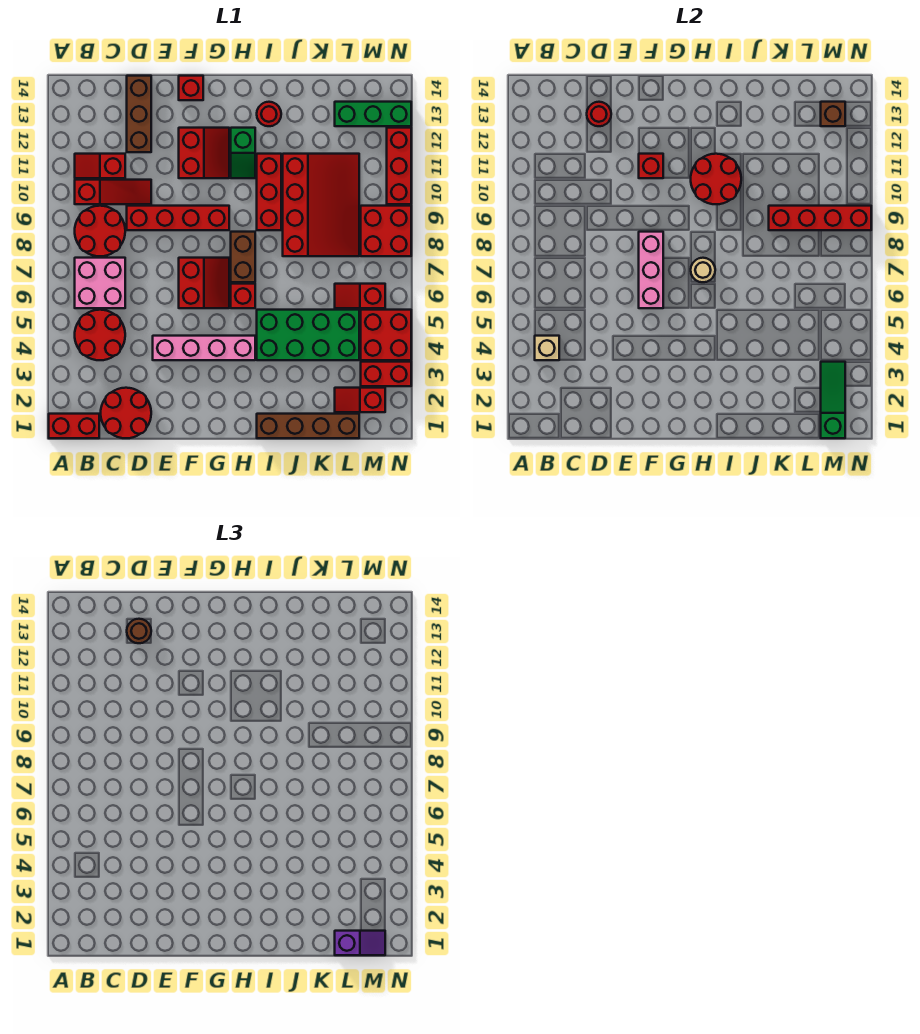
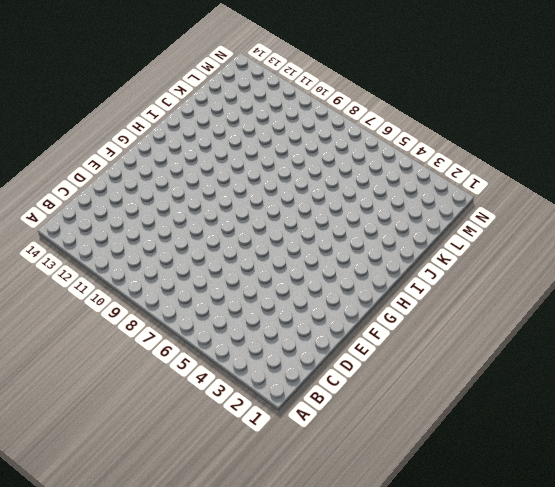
none -> red brick A1:B1 level 1
none -> red round brick B4:C5 level 1
none -> pink brick B6:C7 level 1
none -> red round brick B8:C9 level 1

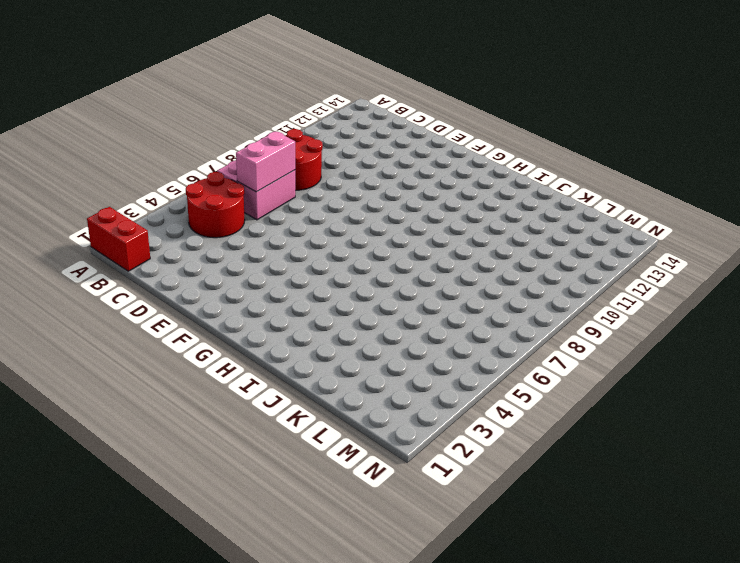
pink brick C6:C7 level 2 -> none
none -> red slope B10:D10 level 1 top B
none -> red slope B11:C11 level 1 top C
none -> red round brick C1:D2 level 1
none -> red brick D9:G9 level 1

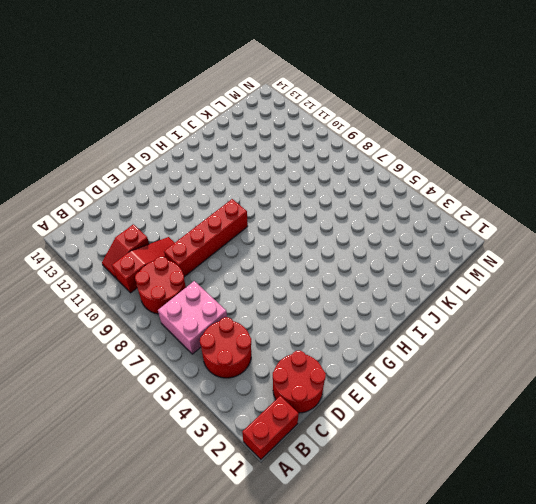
none -> brown brick D12:D14 level 1
none -> pink brick E4:H4 level 1
none -> red slope F6:G7 level 1 top F
none -> red slope F11:G12 level 1 top F

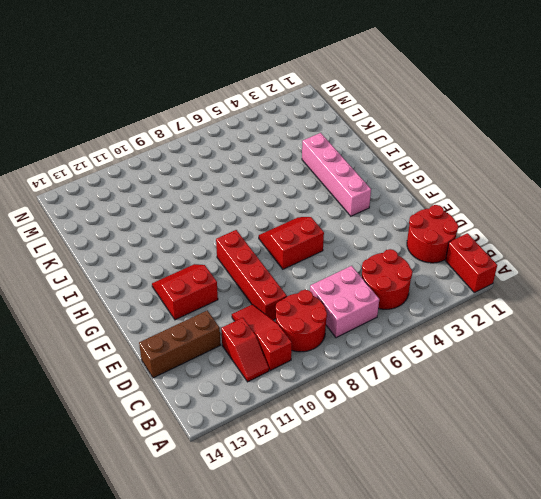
pink brick G3:J3 level 1 -> pink brick E4:H4 level 1
none -> red brick F14 level 1
none -> red brick H6 level 1
none -> brown brick H7:H8 level 1
none -> green slope H11:H12 level 1 top 12

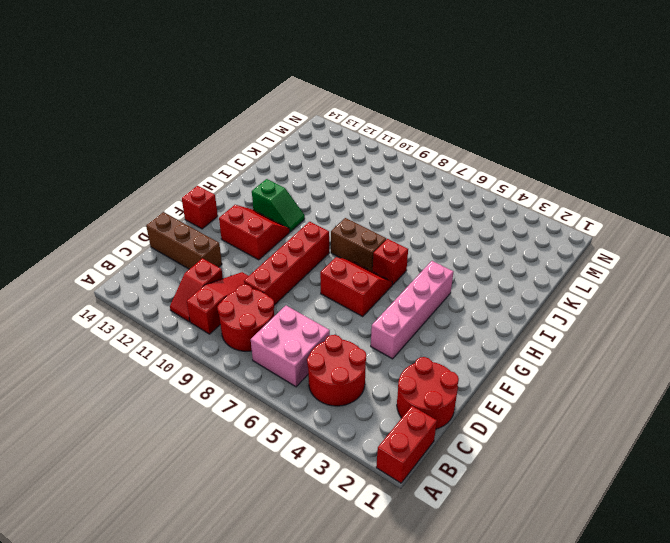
none -> brown brick I1:L1 level 1
none -> green brick I4:L5 level 1
none -> red brick I9:I11 level 1
none -> red round brick I13 level 1

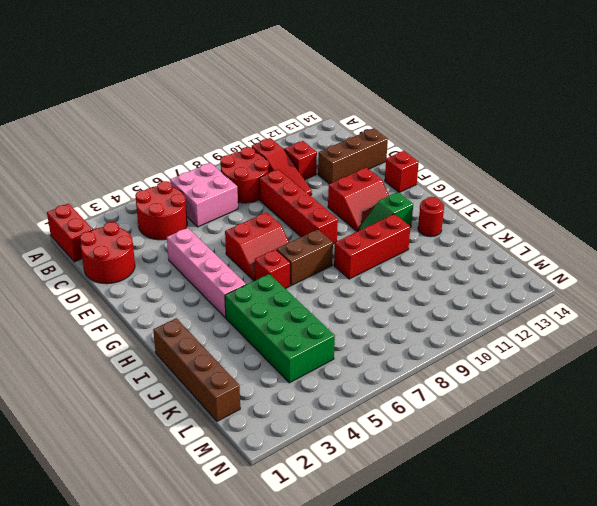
none -> red slope J8:L11 level 1 top J
none -> red slope L2:M2 level 1 top M
none -> red slope L6:M6 level 1 top M
none -> green brick L13:N13 level 1

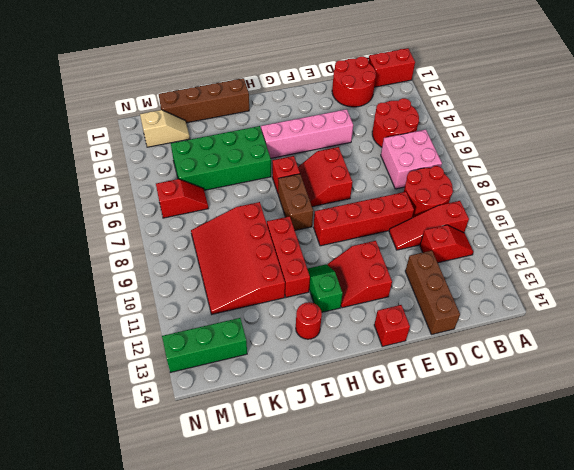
tan slope L2:M2 level 1 top M -> red slope L2:M2 level 1 top M
none -> red brick M3:N3 level 1
none -> red brick M4:N5 level 1
none -> red brick M8:N9 level 1
none -> red brick N10:N12 level 1

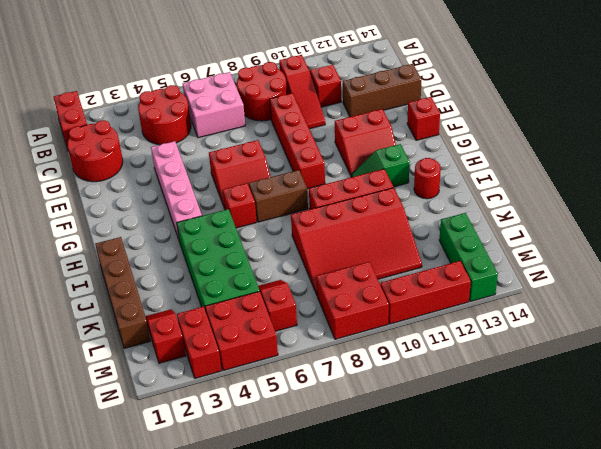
none -> tan brick B4 level 2
none -> red round brick D13 level 2
none -> pink brick F6:F8 level 2
none -> red brick F11 level 2

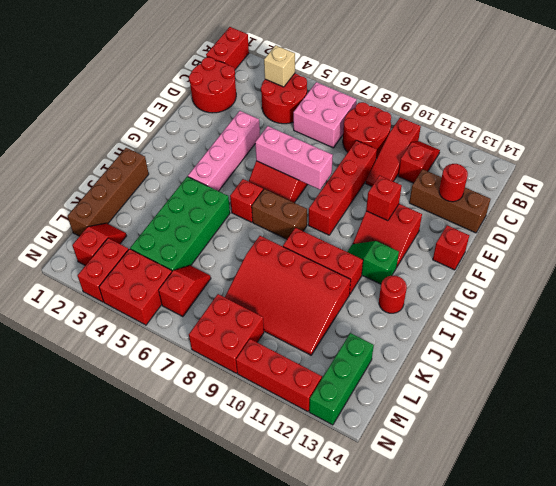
none -> tan round brick H7 level 2
none -> red round brick H10:I11 level 2
none -> red brick K9:N9 level 2
none -> green slope M1:M3 level 2 top 1

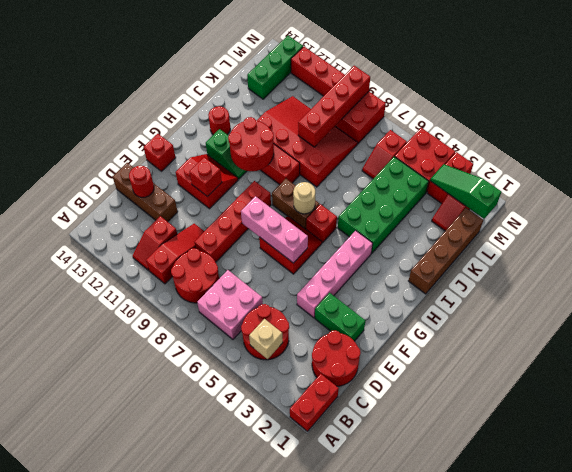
green brick E2:E3 level 1 -> none
none -> brown brick M13 level 2
none -> brown round brick D13 level 3
none -> purple slope L1:M1 level 3 top L

